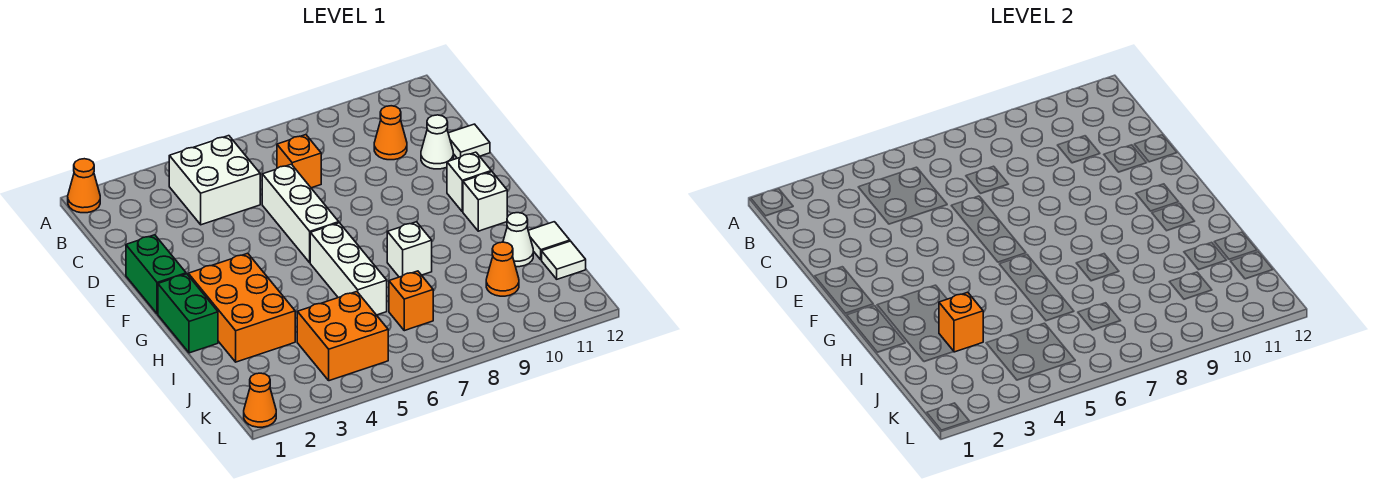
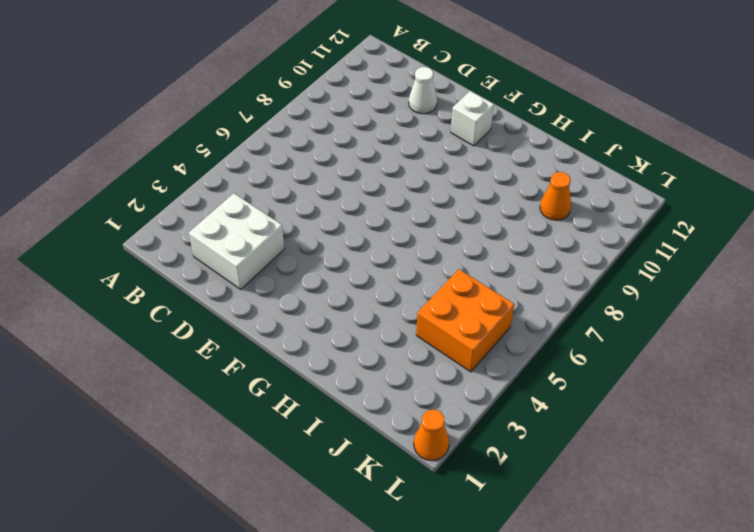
white brick C2:D3 level 1 -> white brick B4:C5 level 1
none -> orange cone A1 level 1
none -> orange brick C7 level 1
none -> orange cone C10 level 1

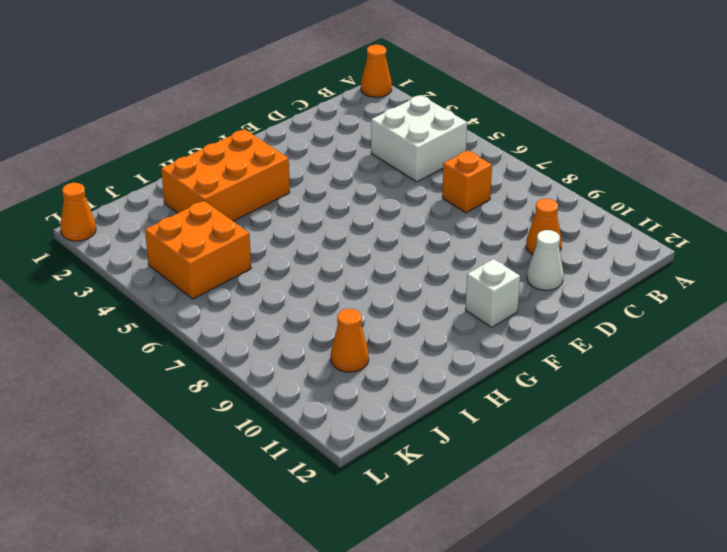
none -> white brick D6:F6 level 1
none -> white tile D12 level 1
none -> green brick E1:F1 level 1

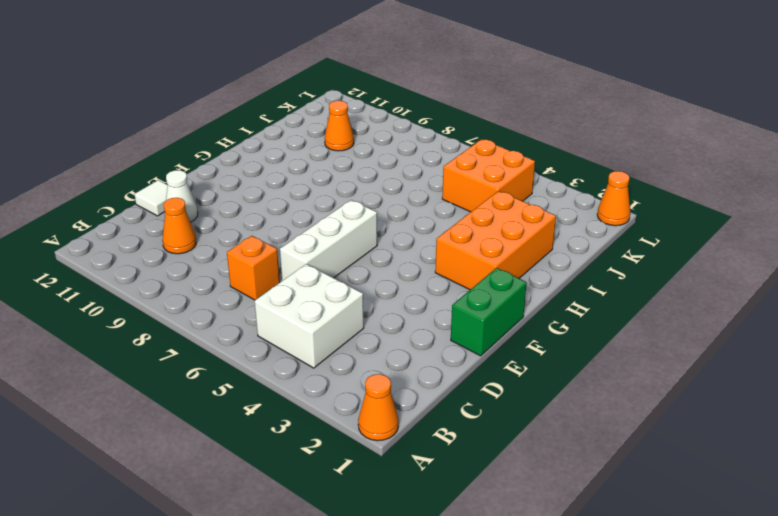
none -> white brick F11 level 1
none -> green brick G1:H1 level 1
none -> white brick G6:I6 level 1

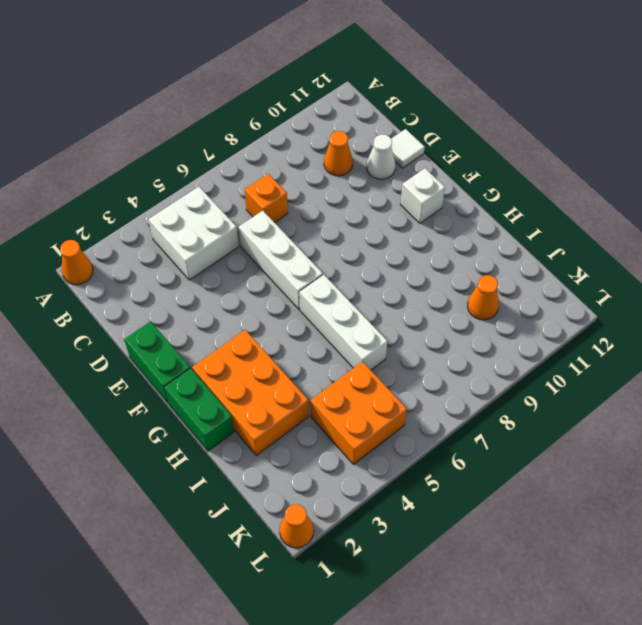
none -> white brick G11 level 1
none -> white brick H8 level 1
none -> white cone I11 level 1

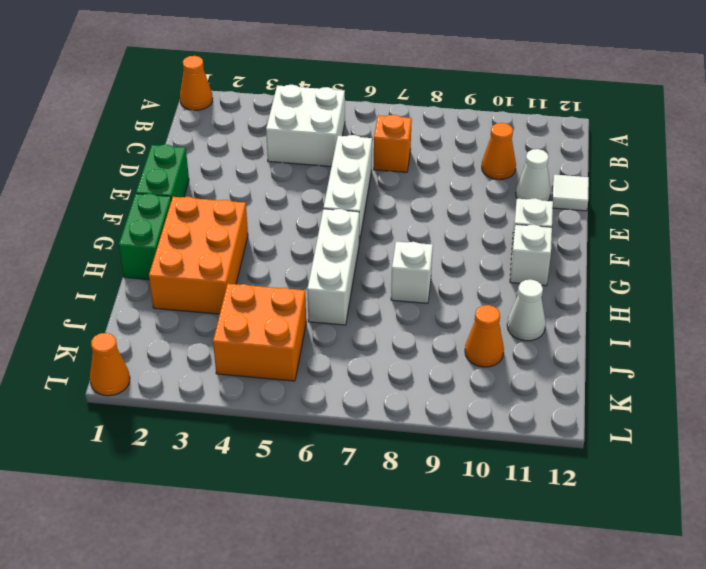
none -> white tile I12 level 1
none -> orange brick J7 level 1
none -> white tile J12 level 1

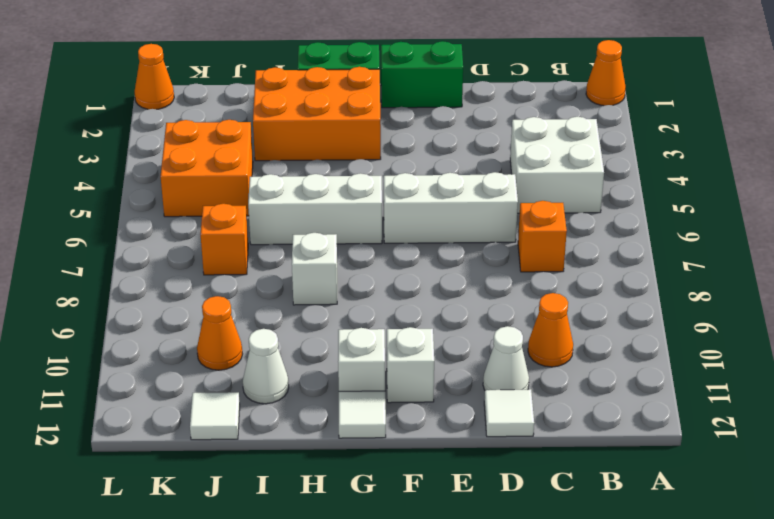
white tile G12 level 1 -> white tile I12 level 1
none -> orange brick I3 level 2

